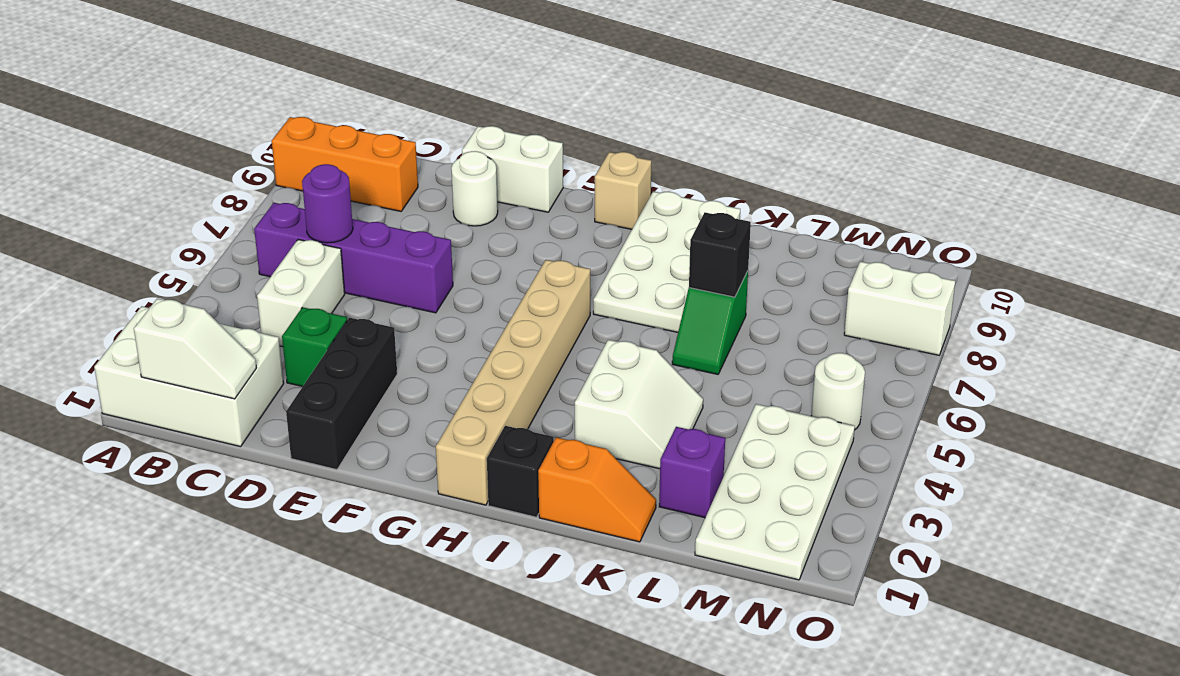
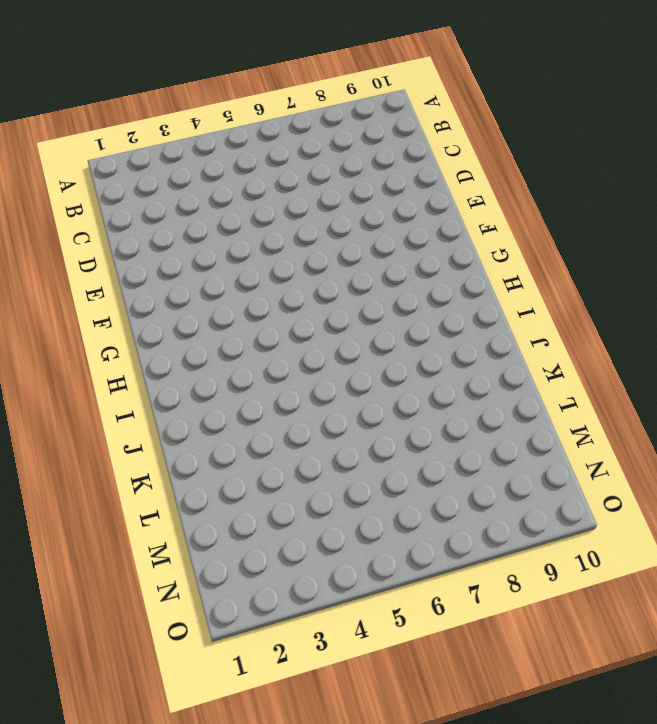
none -> white brick A1:C2 level 1
none -> orange brick A9:C9 level 1
none -> purple brick B6:E6 level 1

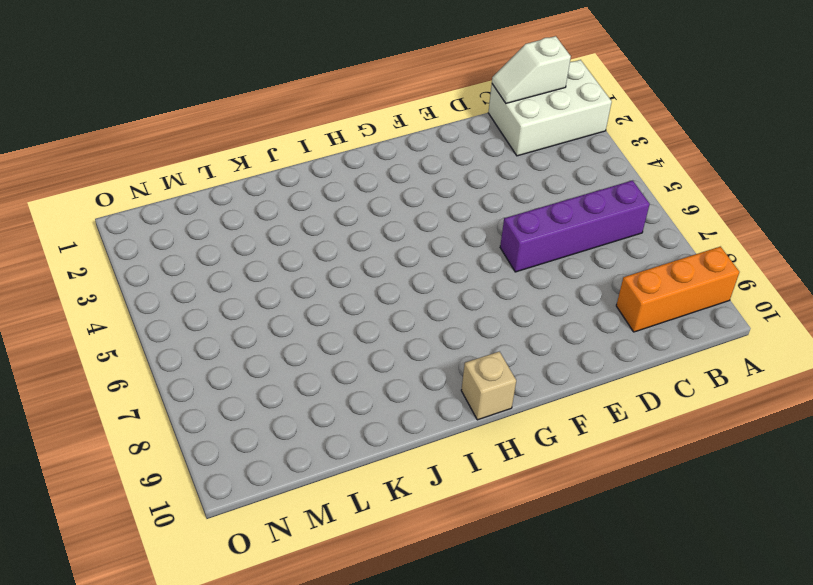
none -> white brick C4:C5 level 1
none -> green brick D3 level 1
none -> black brick E1:E3 level 1

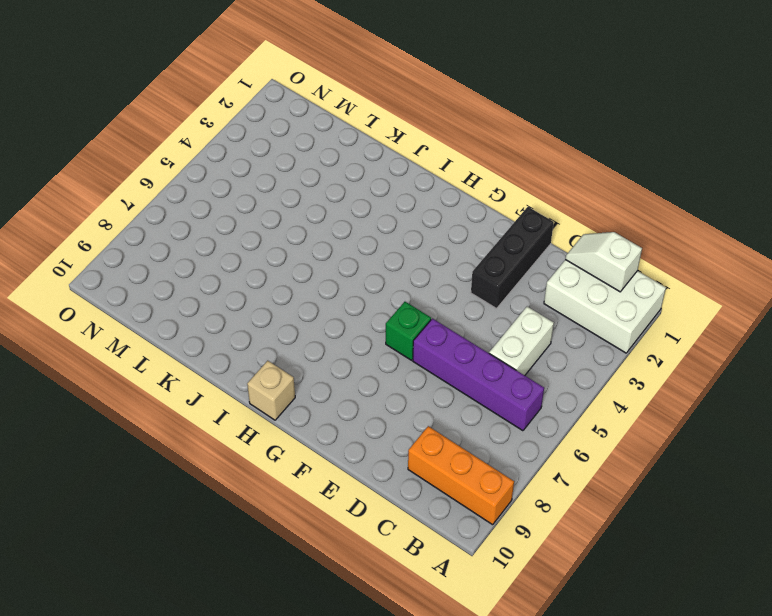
green brick F6 level 1 -> green brick D3 level 1
none -> white round brick E9 level 1
none -> white brick E10:F10 level 1
none -> tan brick H1:H6 level 1

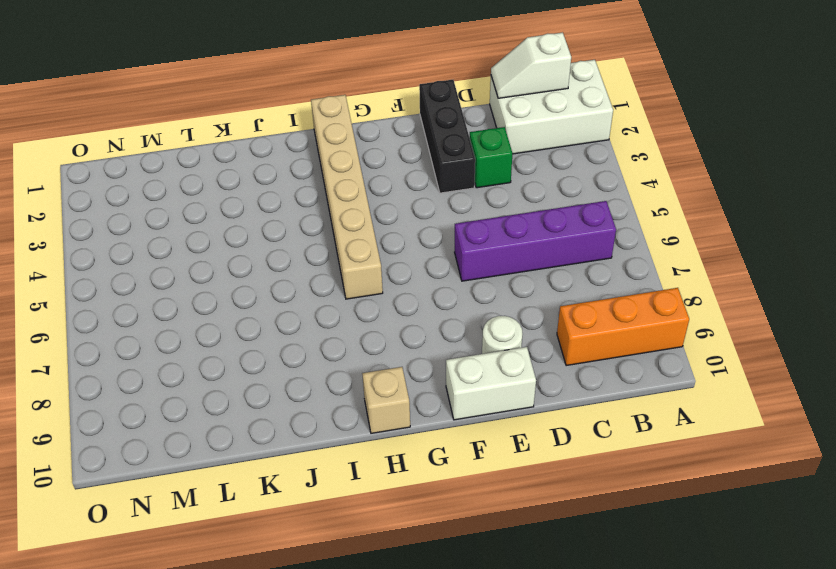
none -> white brick C4:C5 level 1
none -> black brick I1 level 1
none -> white plate I7:J10 level 1

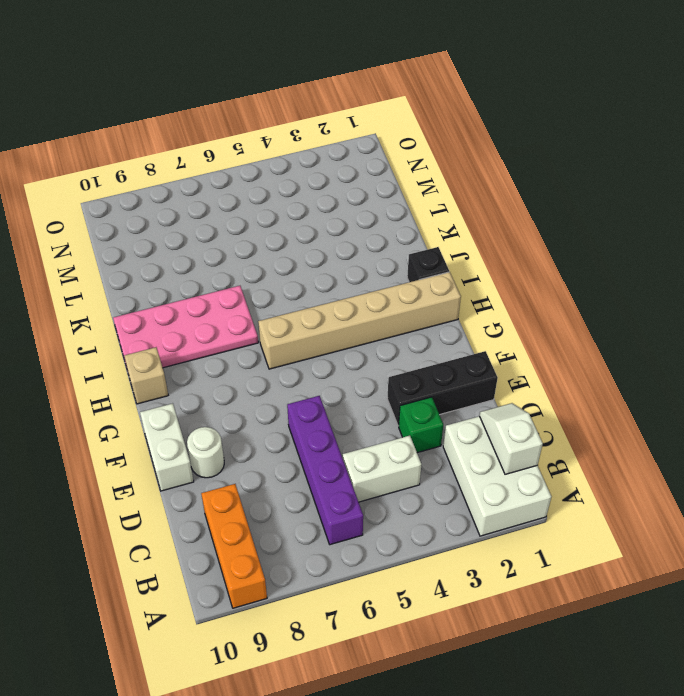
pink plate I7:J10 level 1 -> white plate I7:J10 level 1
none -> orange slope J1:K1 level 1 top J
none -> white slope J3:K4 level 1 top J
none -> green slope K6:K7 level 1 top 7

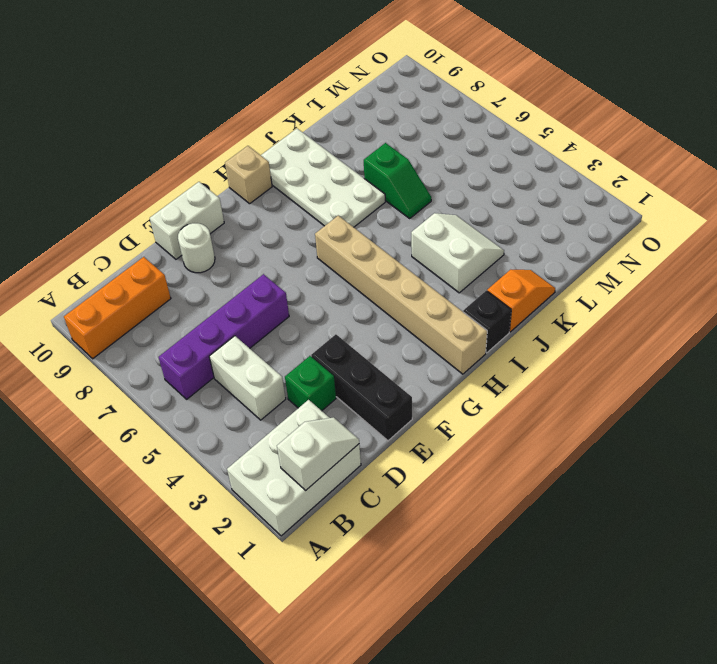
none -> purple brick L2 level 1
none -> white plate M1:N4 level 1
none -> white round brick N5 level 1

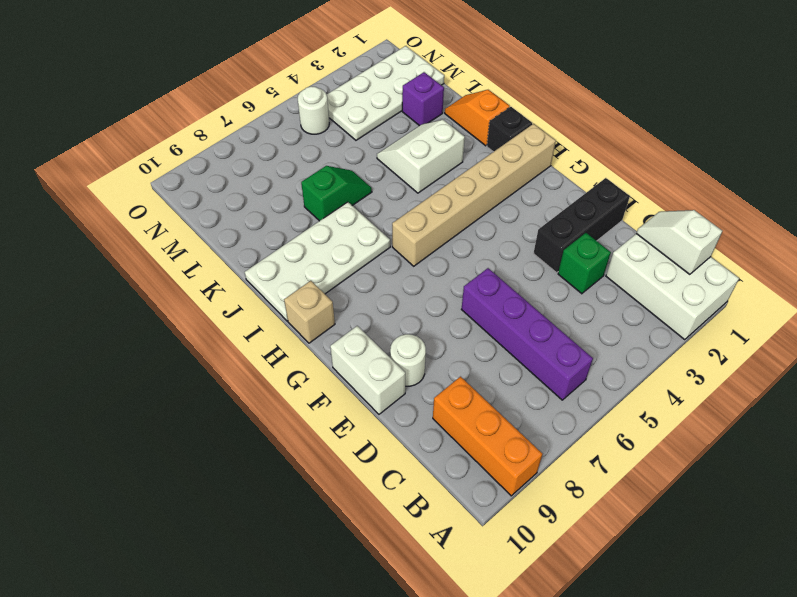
none -> white brick C4:C5 level 1
none -> white brick N8:O8 level 1
none -> purple round brick C6 level 2

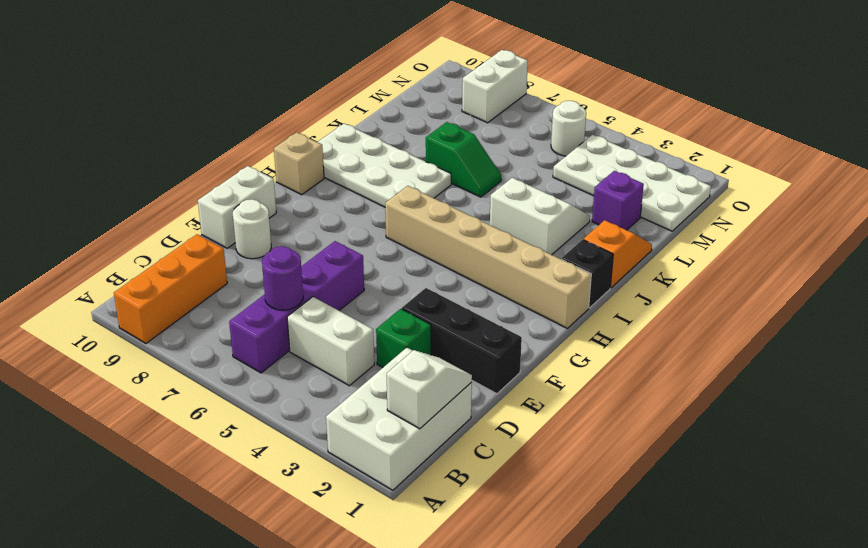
none -> black brick K7 level 2

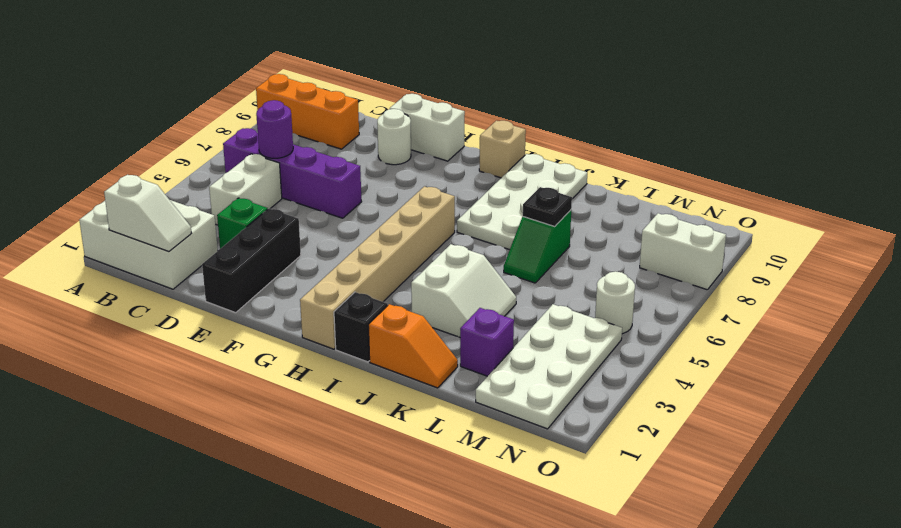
black plate K7 level 2 -> black brick K7 level 2

